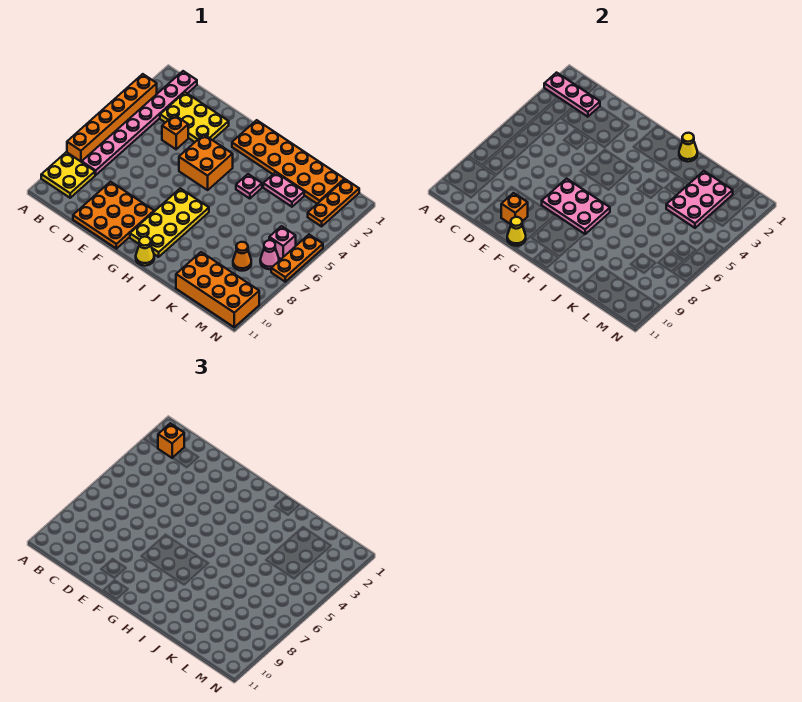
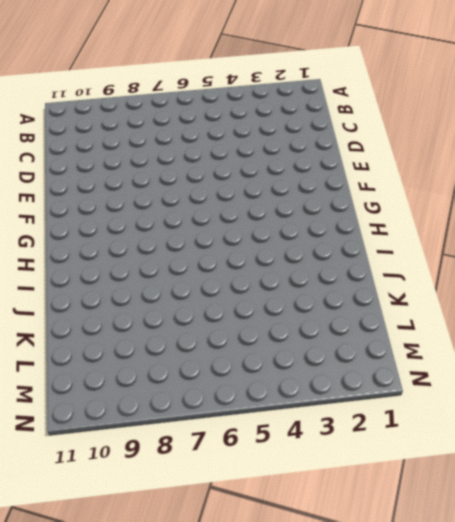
none -> orange brick A3:A8 level 1
none -> yellow plate A9:B10 level 1
none -> pink plate B1:B8 level 1

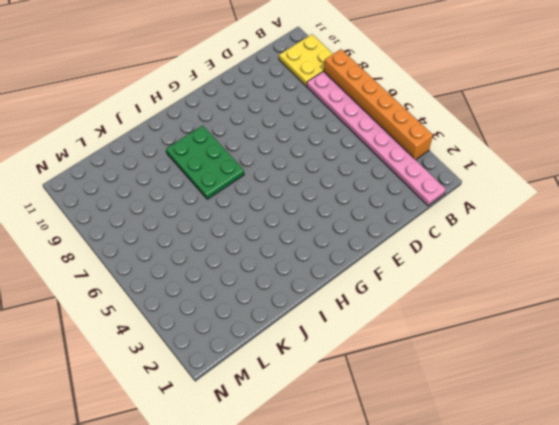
green plate H7:I9 level 1 -> yellow plate G7:H10 level 1
none -> yellow plate C2:E3 level 1
none -> orange brick D4 level 1
none -> orange plate D9:F11 level 1

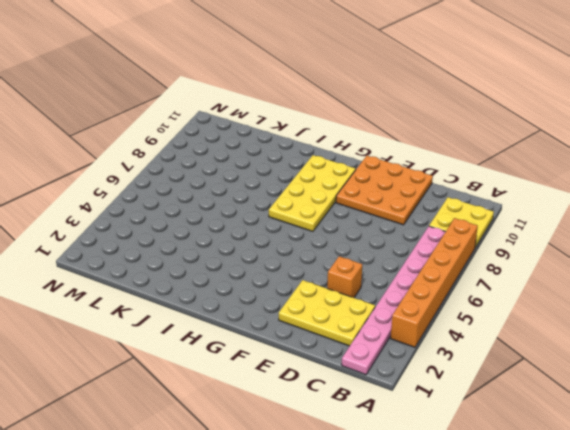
none -> orange brick F4:G5 level 1
none -> orange plate G1:L2 level 1
none -> yellow cone H11 level 1

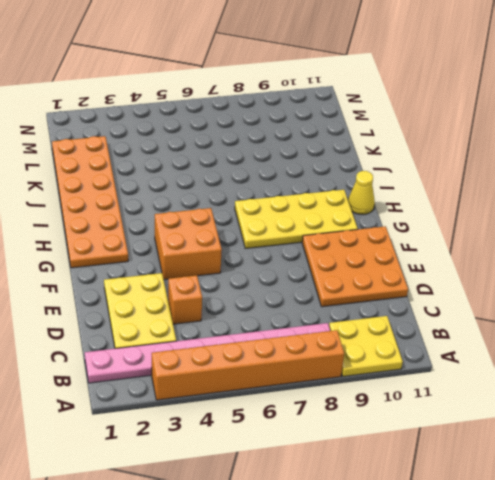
none -> pink plate I4 level 1
none -> pink plate J3:K3 level 1
none -> orange brick K10:N11 level 1

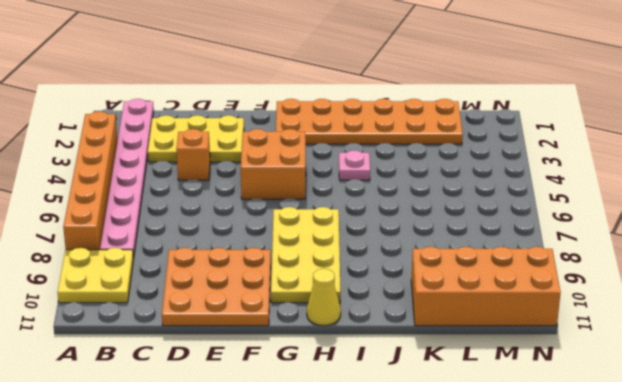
none -> pink plate J3:K3 level 1
none -> orange cone L8 level 1
none -> orange plate M1:M3 level 1

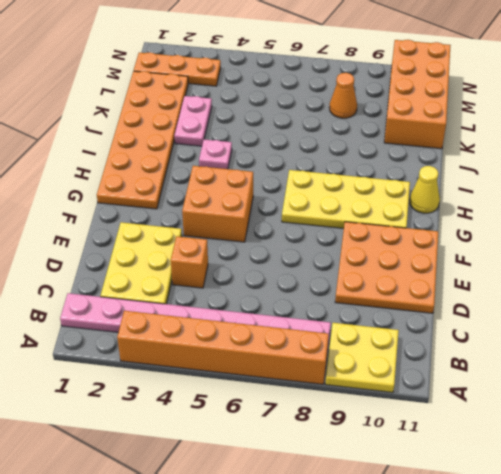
none -> pink brick M6 level 1
none -> pink cone M7 level 1
none -> orange plate N5:N7 level 1

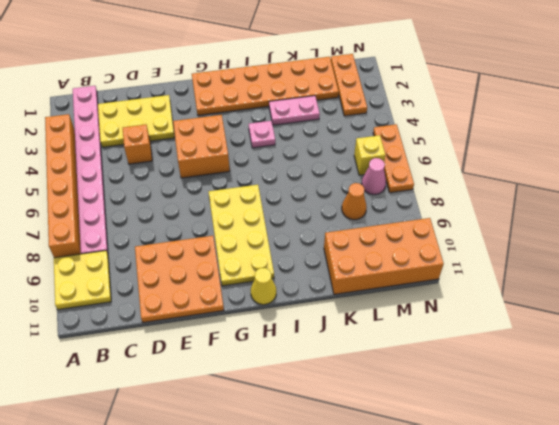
yellow brick M6 level 1 -> pink brick M6 level 1
none -> pink plate A2:C2 level 2
none -> orange brick E10 level 2
none -> pink plate F7:H8 level 2

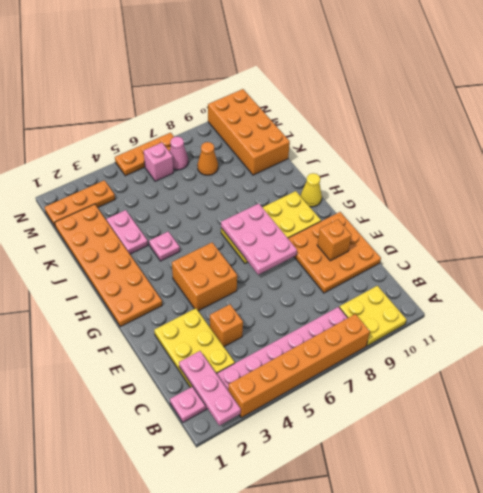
none -> yellow cone F11 level 2
none -> yellow cone I1 level 2
none -> pink plate K2:L4 level 2

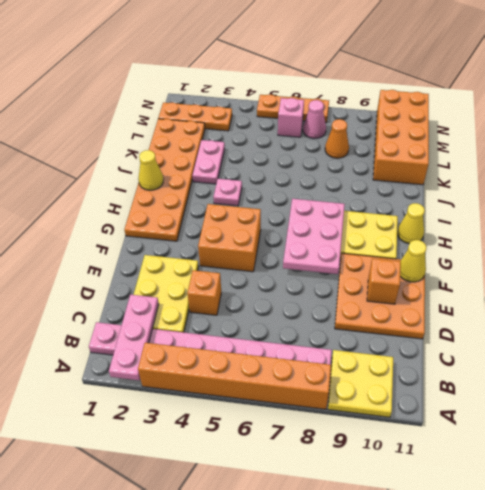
none -> pink plate K2:L4 level 2
none -> orange brick B2 level 3

